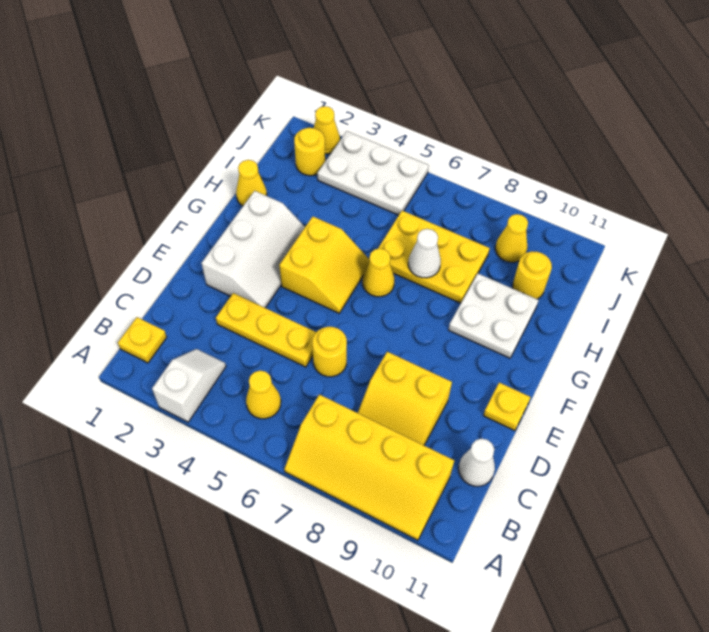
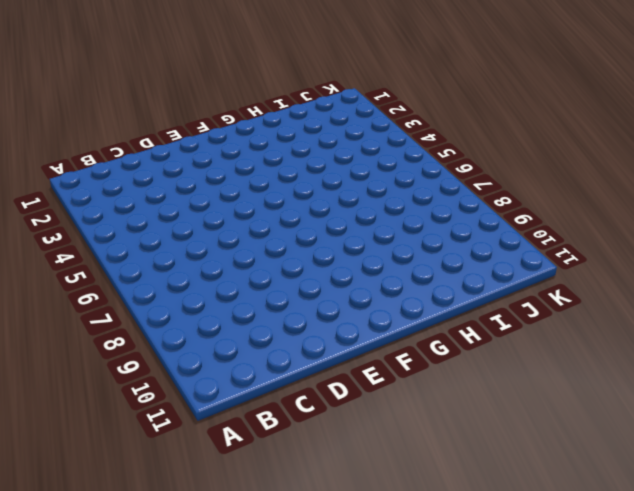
none -> white slope A3:B3 level 1 top A
none -> yellow slope A7:B10 level 1 top B
none -> yellow plate B1 level 1

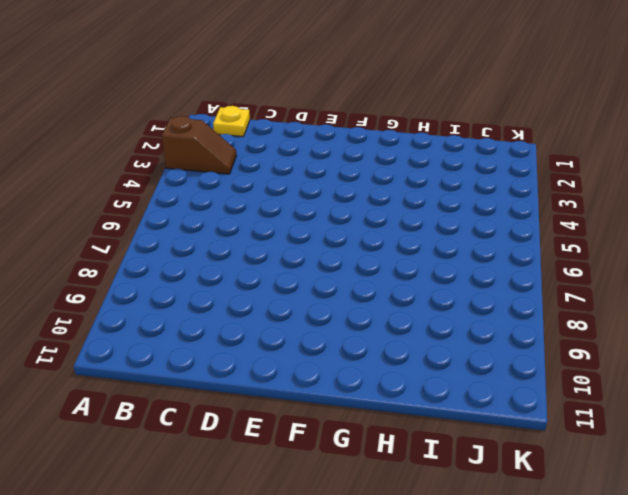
brown slope A3:B3 level 1 top A -> white slope A3:B3 level 1 top A
none -> yellow slope A7:B10 level 1 top B
none -> yellow cone B5 level 1
none -> yellow slope C8:D9 level 1 top D

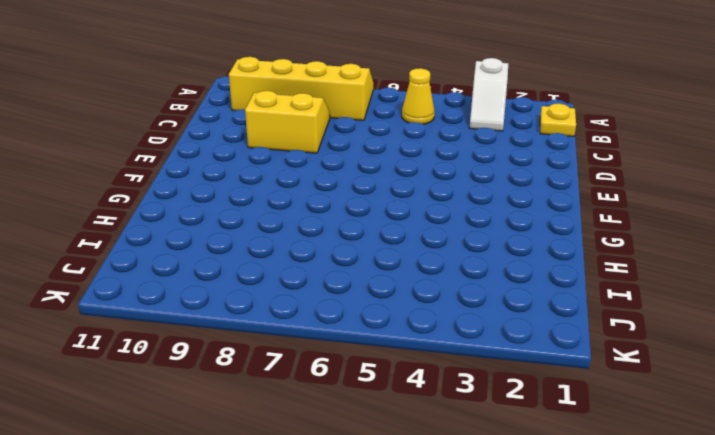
none -> white cone C11 level 1
none -> yellow plate D3:D5 level 1
none -> yellow round brick D6 level 1

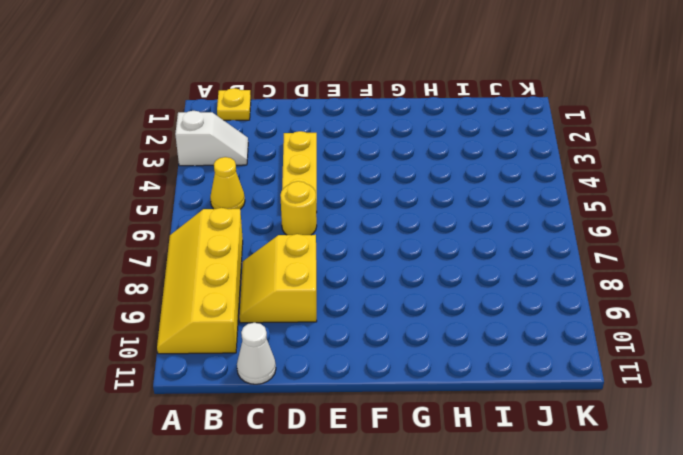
none -> white slope E2:G3 level 1 top 2
none -> yellow plate E11 level 1
none -> yellow slope F4:G5 level 1 top 4

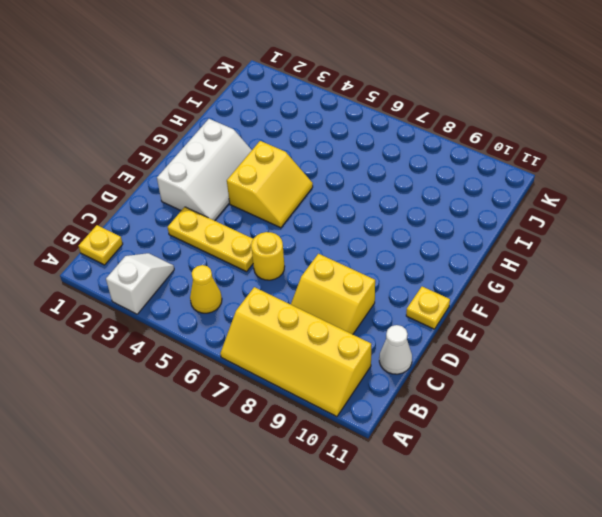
none -> yellow cone G6 level 1
none -> white plate G9:H10 level 1
none -> yellow cone H1 level 1

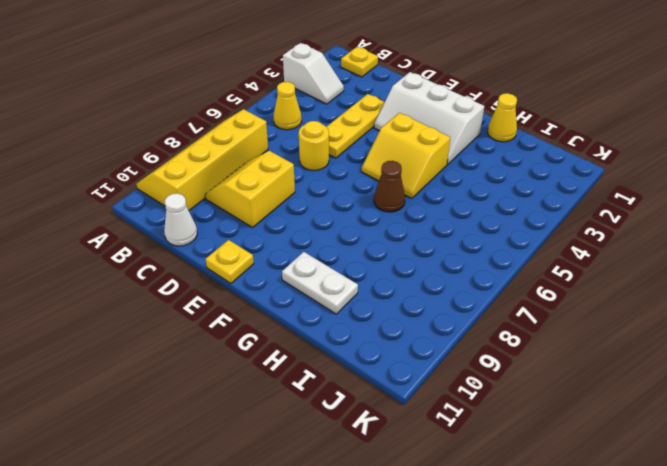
brown cone G6 level 1 -> yellow cone G6 level 1
white plate G10:H10 level 1 -> white plate G9:H10 level 1
none -> yellow plate H6:I8 level 1
none -> yellow round brick I10 level 1
none -> yellow round brick J2 level 1

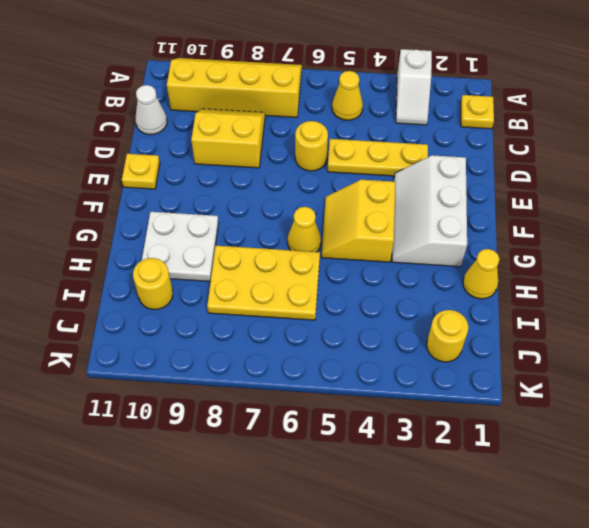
none -> white plate J3:K5 level 1
none -> yellow cone J9 level 1
none -> yellow cone K2 level 1

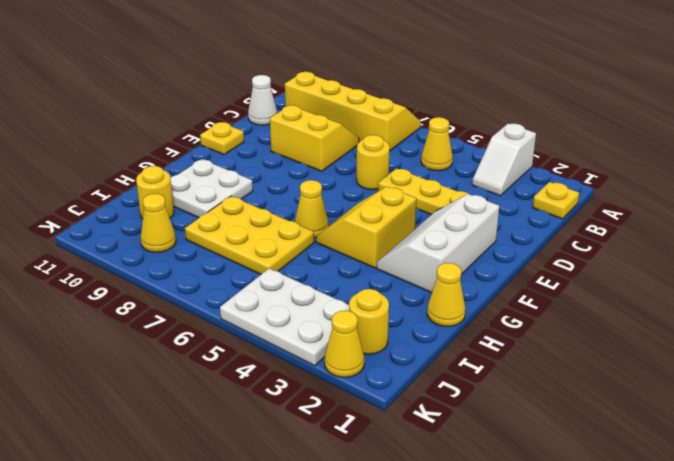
none -> white cone H7 level 2

